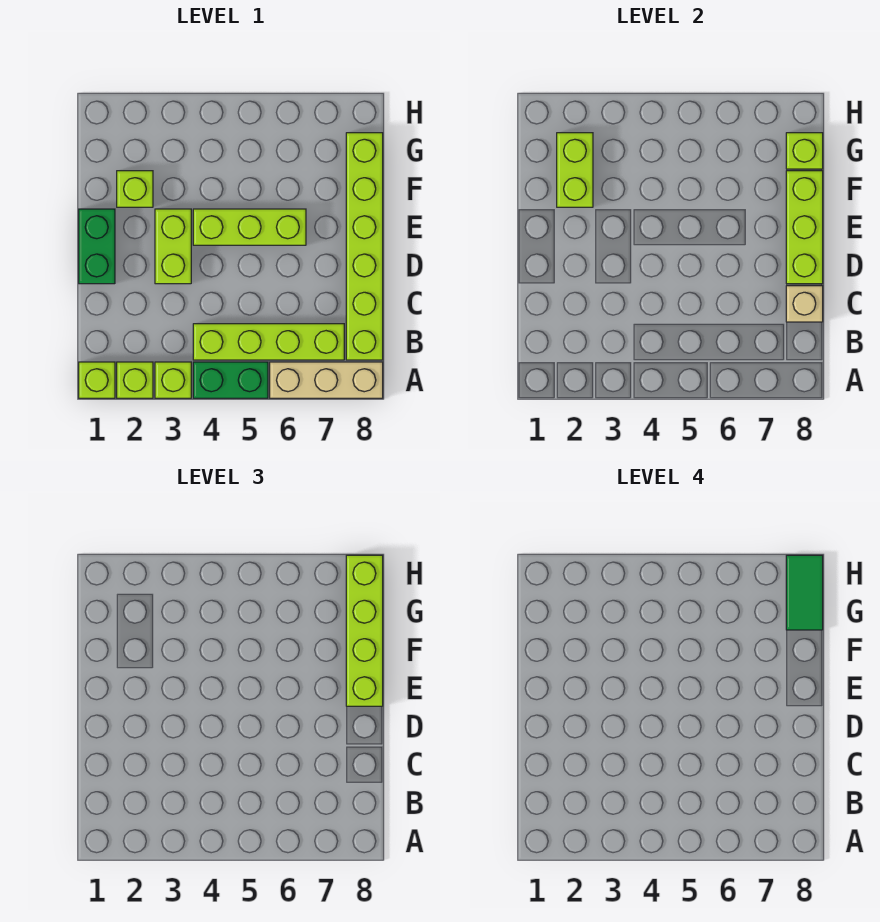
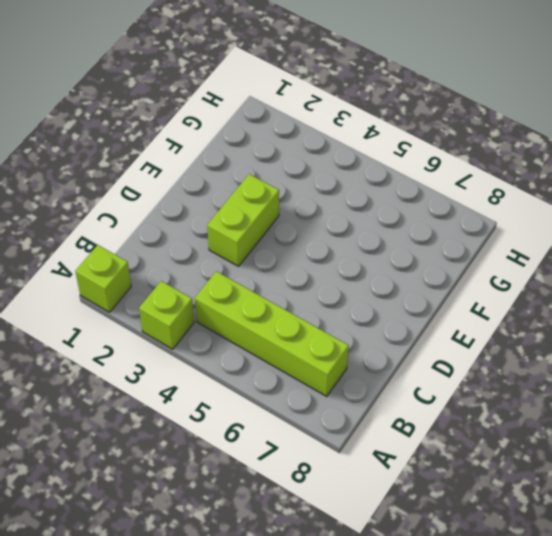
none -> lime brick A2 level 1
none -> green brick A4:A5 level 1
none -> tan brick A6:A8 level 1

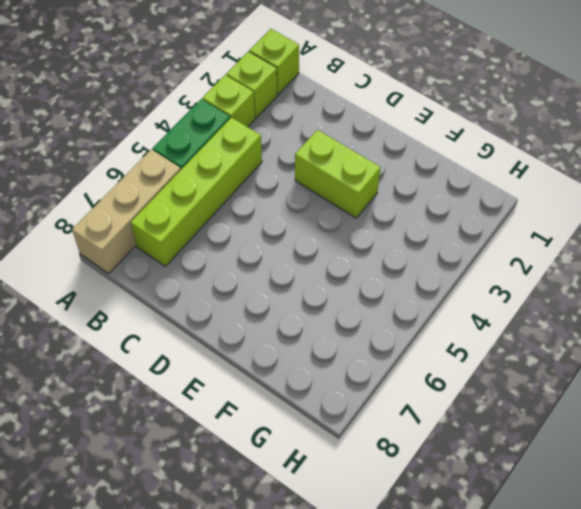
none -> lime brick B8:G8 level 1
none -> green brick D1:E1 level 1
none -> lime brick E4:E6 level 1

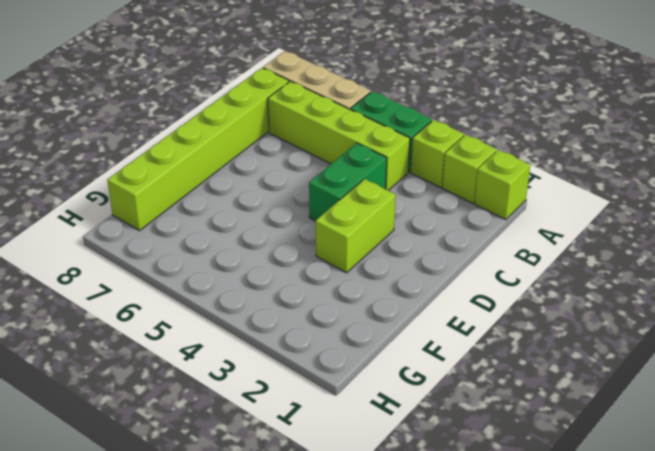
green brick C4:D4 level 1 -> green brick D1:E1 level 1
none -> lime brick E4:E6 level 1
none -> lime brick F2 level 1
none -> tan brick C8 level 2

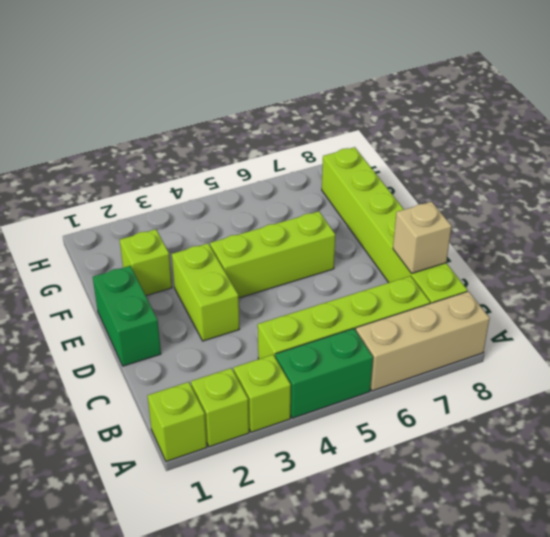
none -> lime brick D8:F8 level 2
none -> lime brick F2:G2 level 2
none -> lime brick G8 level 2

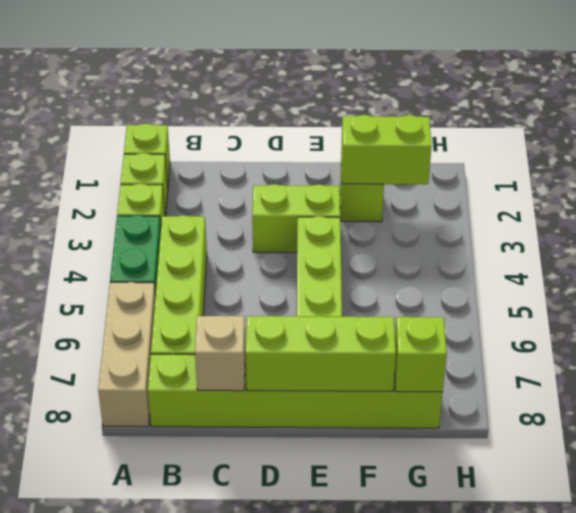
none -> green brick D1:E1 level 1
none -> lime brick E8:H8 level 3
none -> green tile G8:H8 level 4

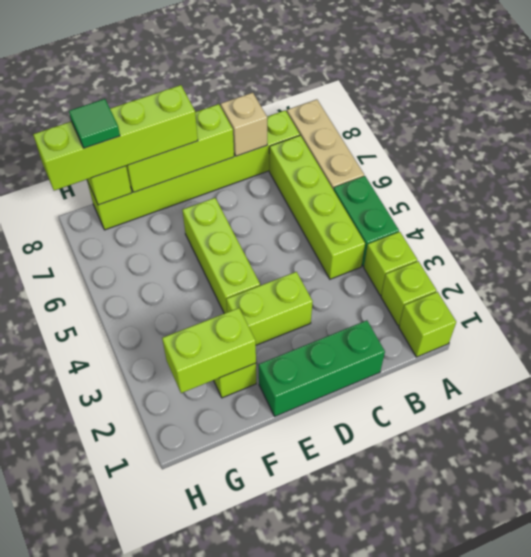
green brick C1:E1 level 1 -> green brick D1:E1 level 1
green tile G8 level 4 -> green tile G8:H8 level 4

